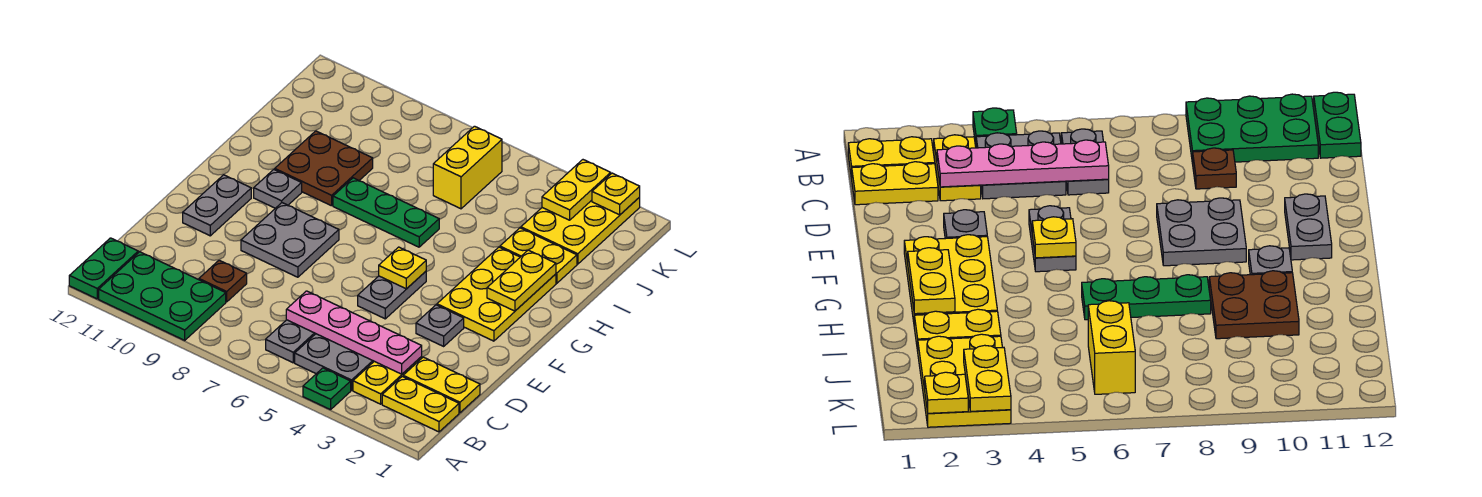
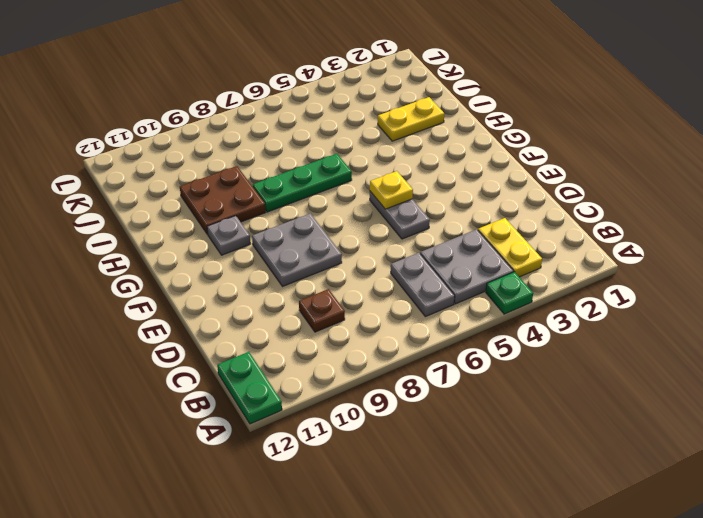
none -> green plate A9:B11 level 1
none -> yellow plate B1:B2 level 1
none -> yellow plate C1:C2 level 1

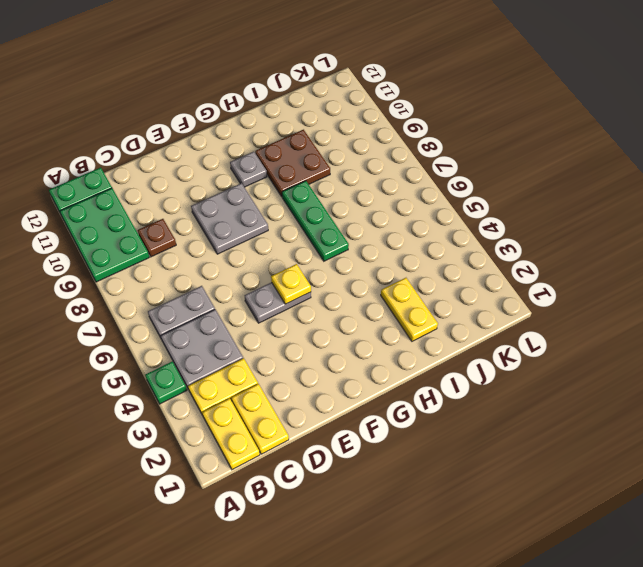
none -> grey plate E3 level 1
none -> grey plate E11:F11 level 1
none -> yellow plate F2:H3 level 1

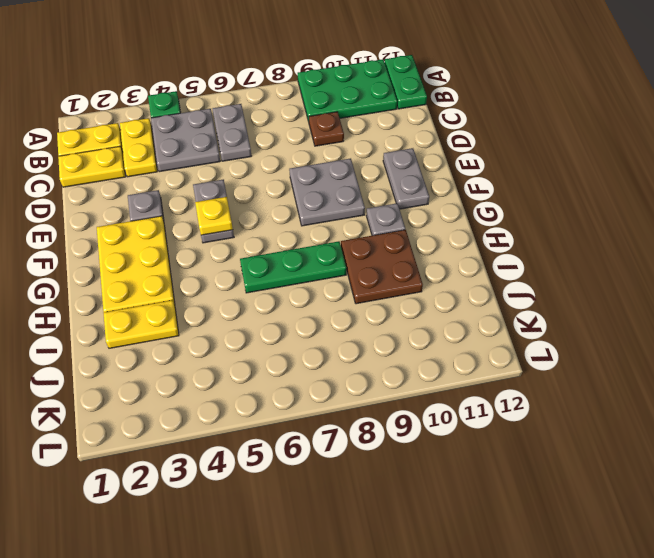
none -> yellow plate J2:L3 level 1
none -> yellow brick J6:K6 level 1
none -> pink plate C3:C6 level 2

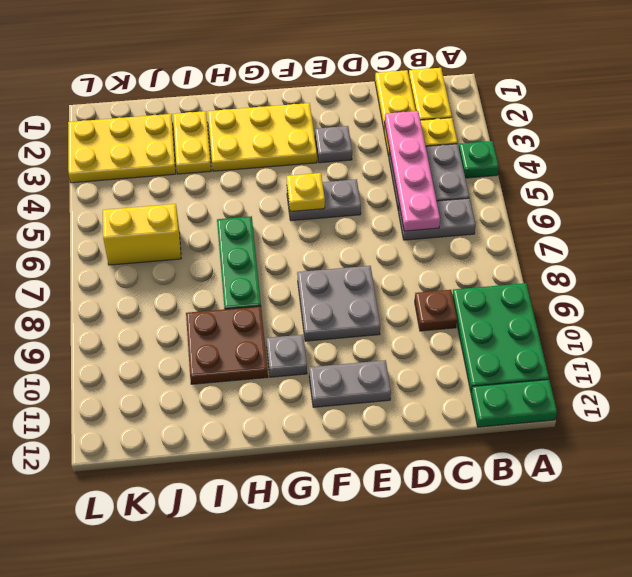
none -> yellow plate G2:H2 level 2
none -> yellow plate K3:L3 level 2
none -> yellow plate L2 level 2

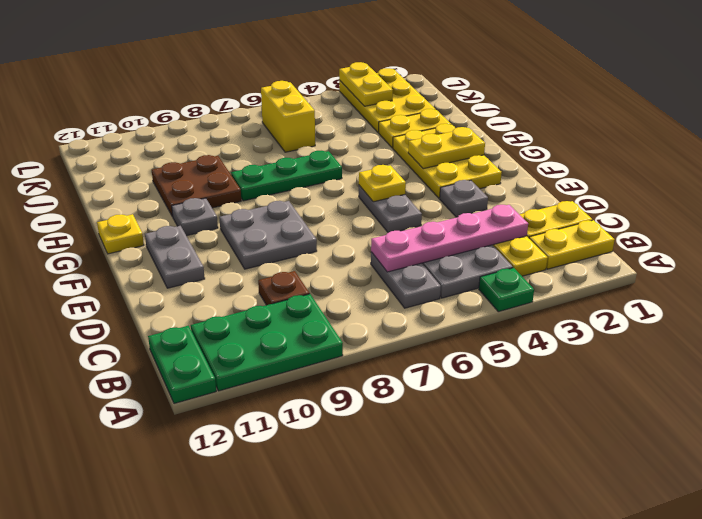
yellow plate G2:G3 level 2 -> yellow plate G2:H2 level 2
yellow plate G12 level 1 -> yellow plate L2 level 2

